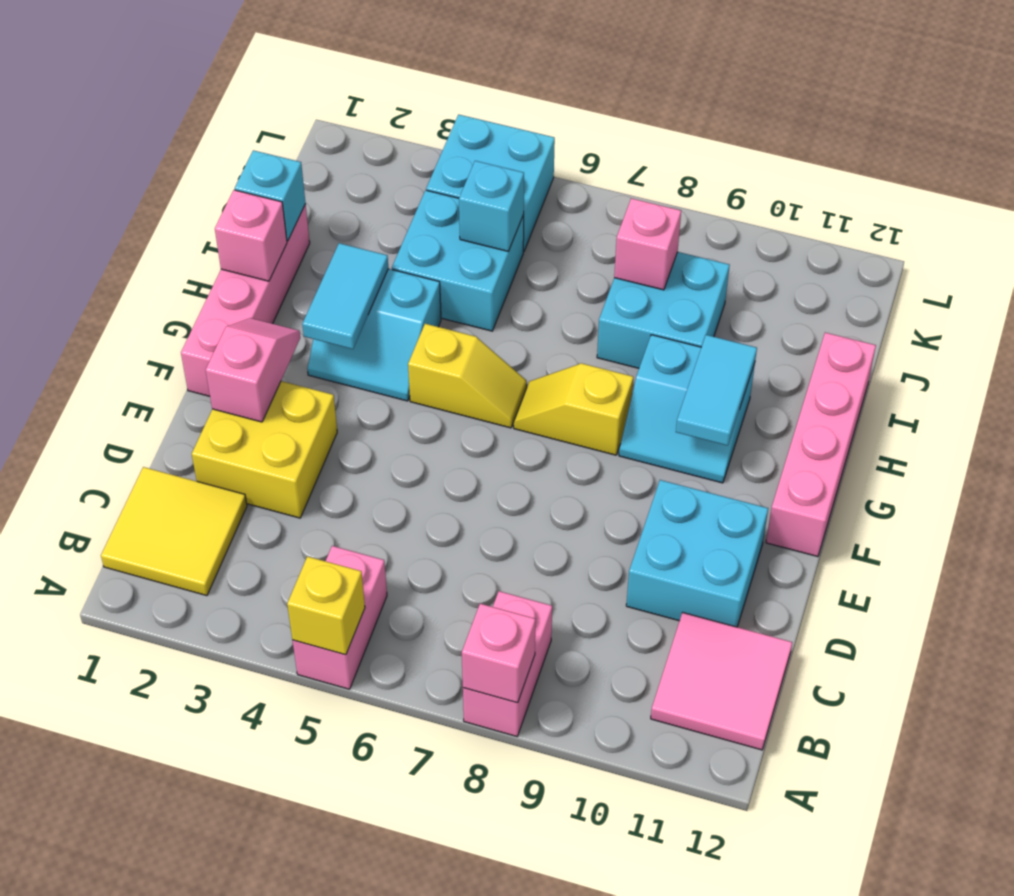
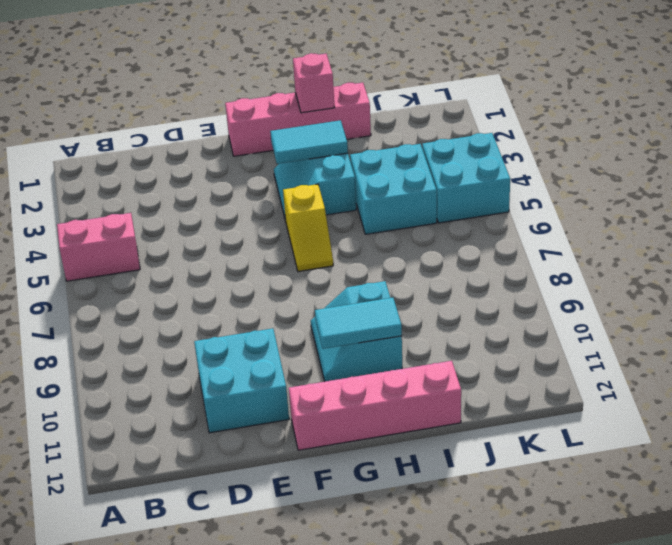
none -> pink brick A8:B8 level 1
none -> yellow tile B1:C2 level 1
none -> pink tile B11:C12 level 1

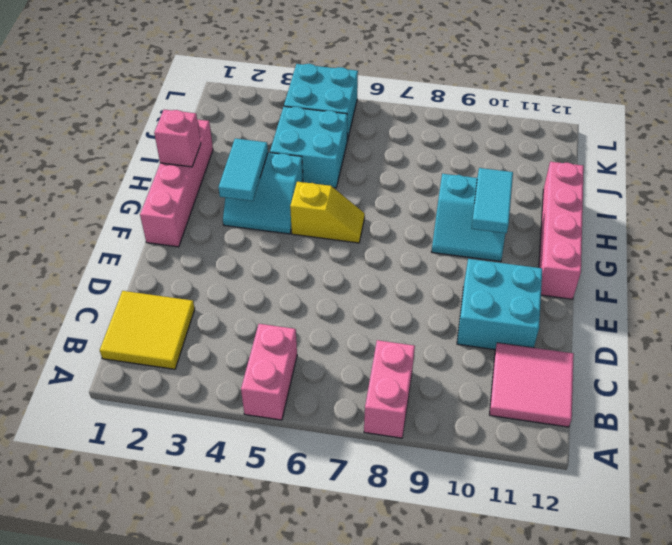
none -> yellow brick D2:E3 level 1
none -> yellow slope G7:G8 level 1 top 8
none -> cyan brick I8:J9 level 1

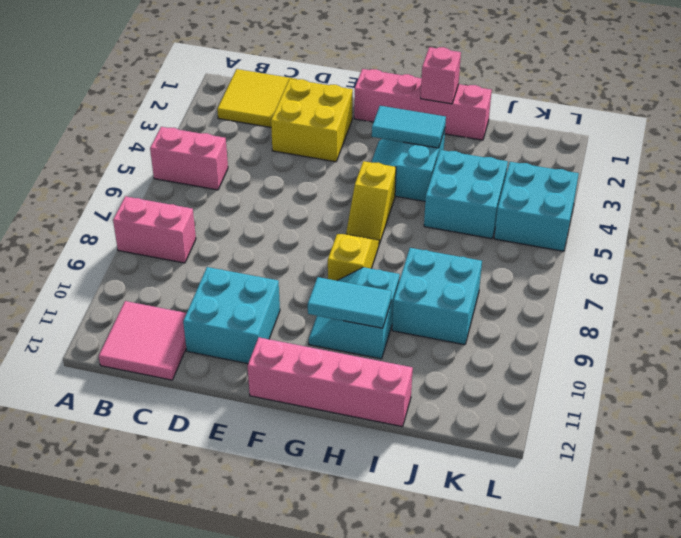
none -> yellow brick A5 level 2
none -> pink brick A8 level 2
none -> pink slope E2:F2 level 2 top E

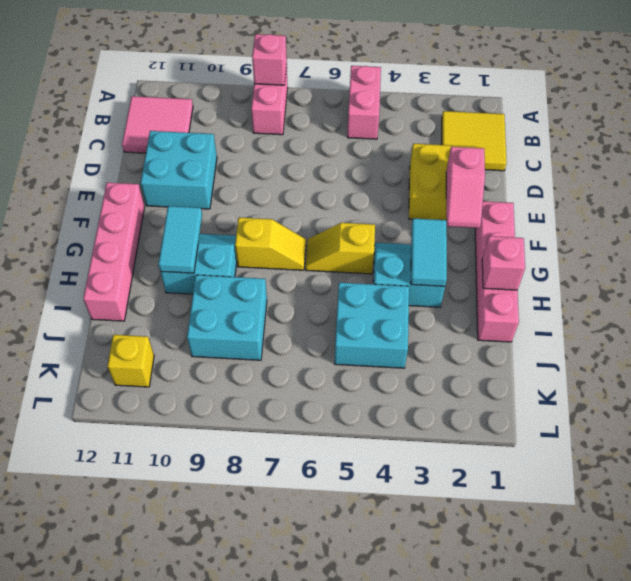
yellow brick K11 level 1 -> yellow brick A5 level 2
none -> cyan brick K4:L5 level 1
none -> cyan brick I1 level 2
none -> cyan brick J5 level 2

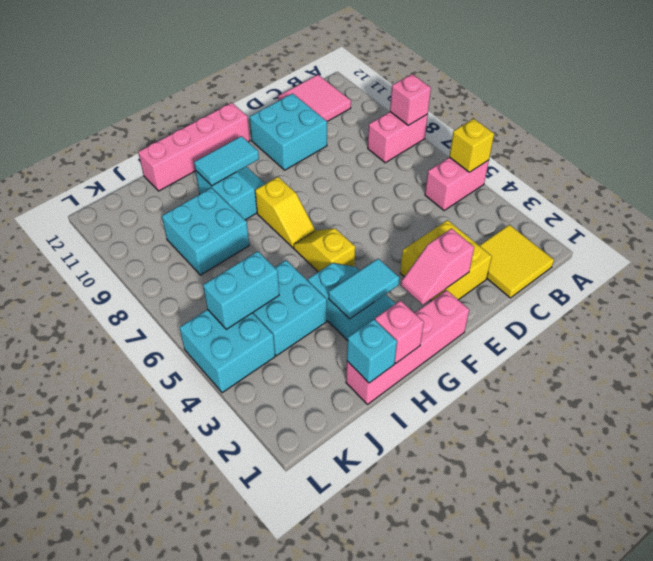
cyan brick J5:K5 level 2 -> cyan brick J5 level 2
none -> pink brick J8 level 2

